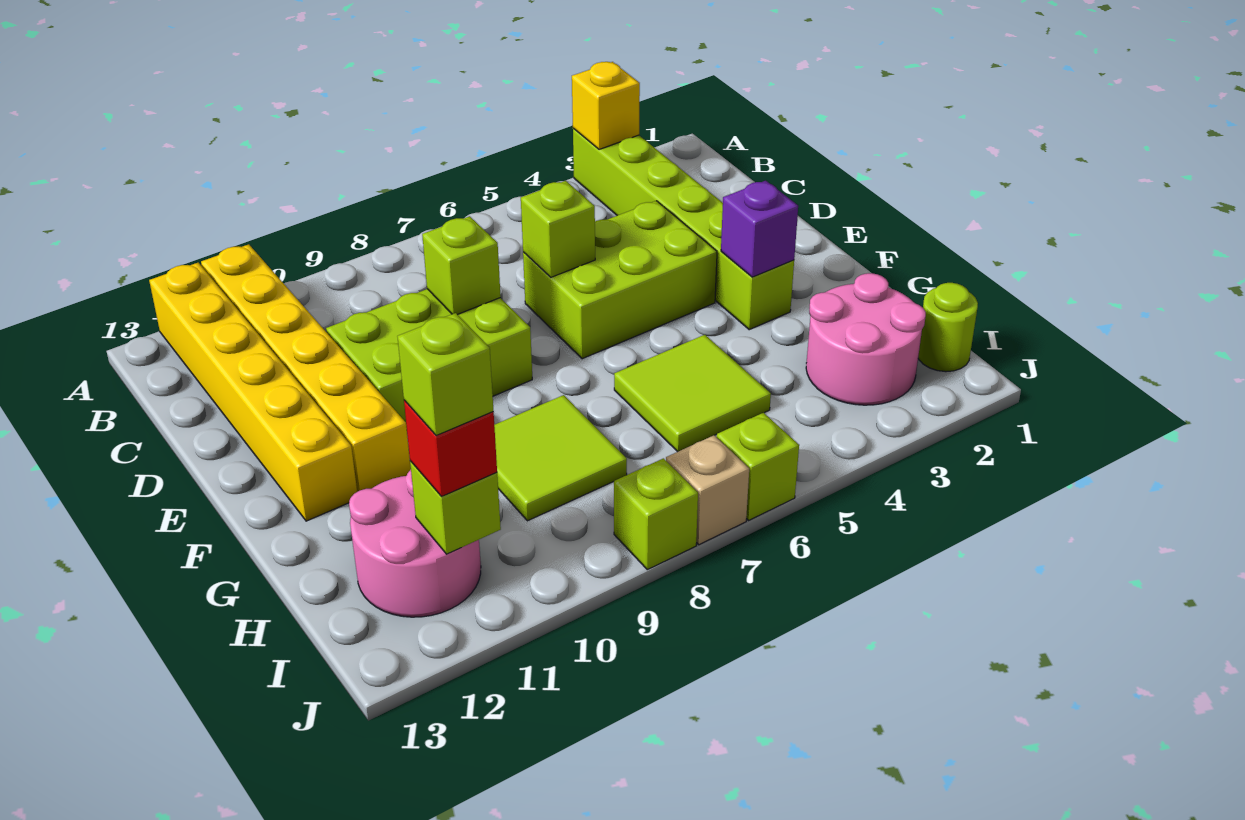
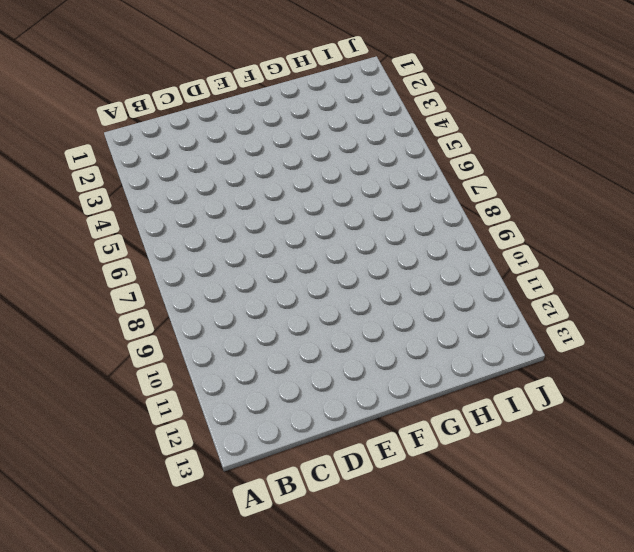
none -> lime brick A3:F3 level 1
none -> yellow brick A11:F11 level 1
none -> yellow brick A12:F12 level 1

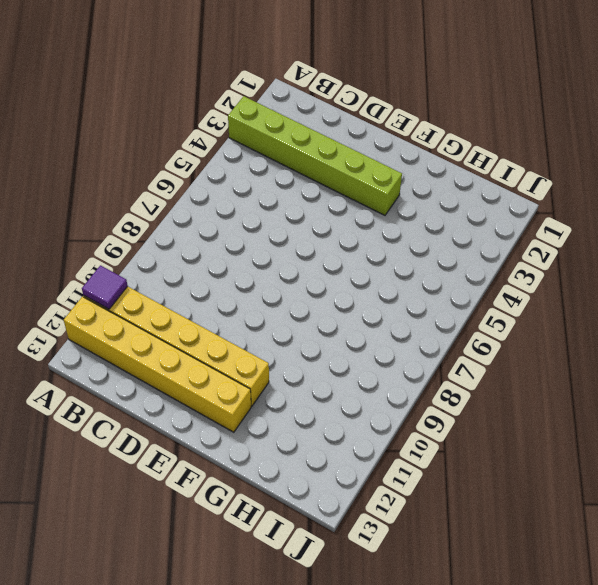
purple tile A11 level 2 -> none
none -> lime brick D4:E6 level 1
none -> lime brick D8:E10 level 1
none -> lime tile G5:H6 level 1

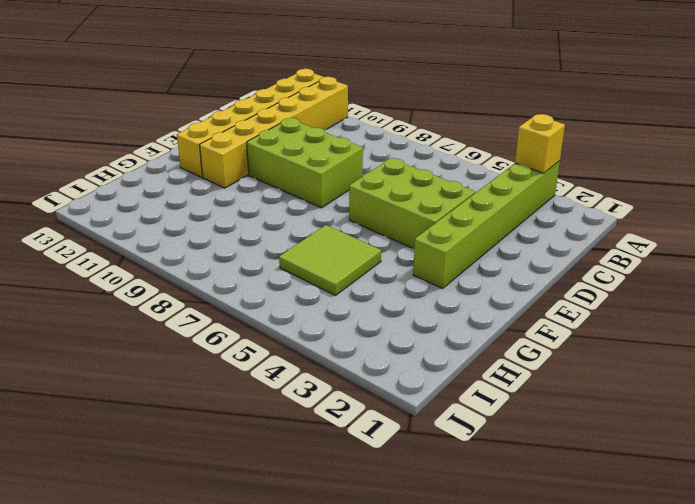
none -> lime tile G8:H9 level 1
none -> pink round brick H2:I3 level 1
none -> pink round brick H11:I12 level 1

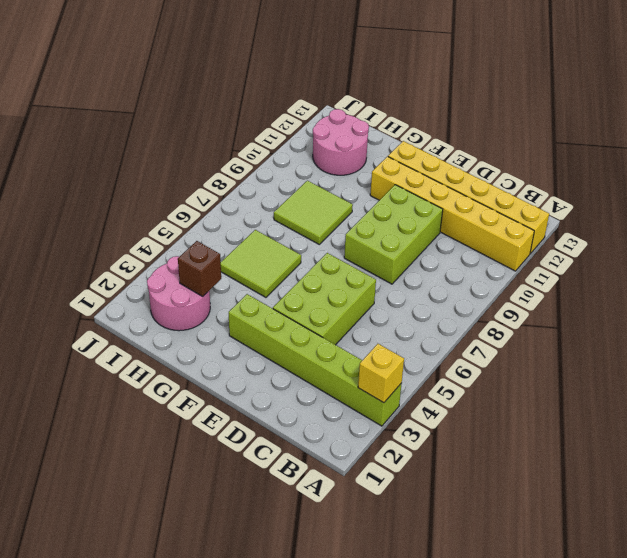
brown brick H3 level 2 -> none
none -> lime round brick I1 level 1
none -> lime brick J6 level 1
none -> tan brick J7 level 1

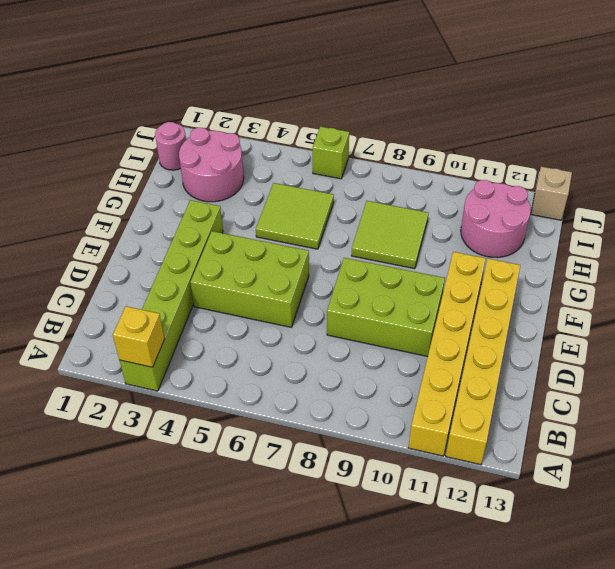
pink round brick I1 level 1 -> lime round brick I1 level 1
tan brick J13 level 1 -> tan brick J7 level 1
none -> lime brick J8 level 1
none -> lime brick D6 level 2
none -> lime brick D8 level 2

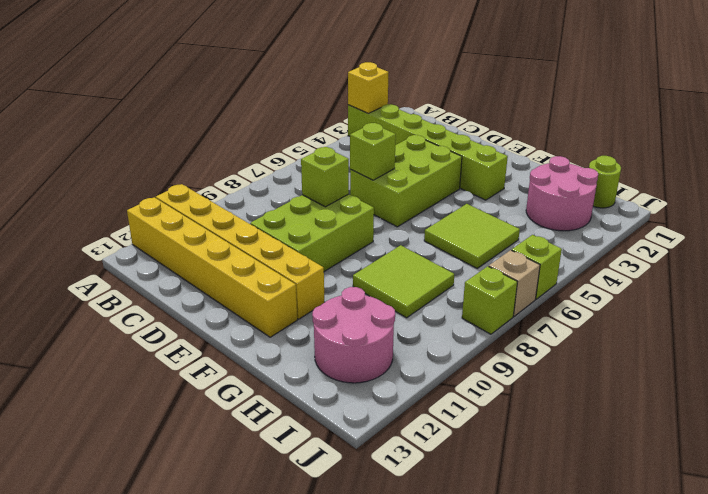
none -> purple brick F3 level 2
none -> lime brick I11 level 2
none -> red brick I11 level 3

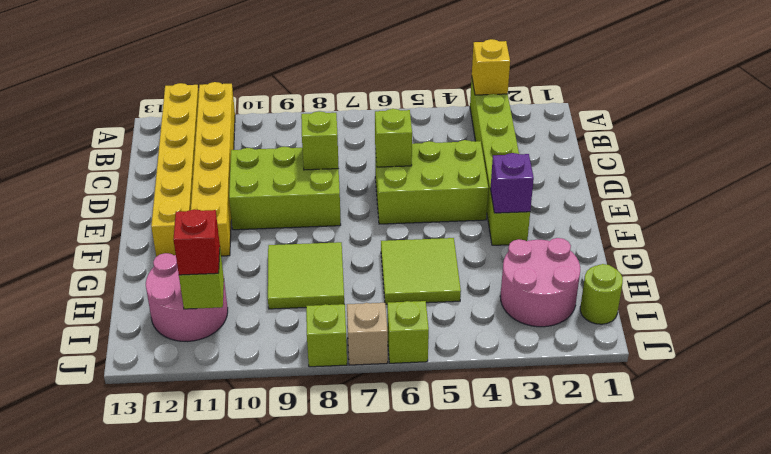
none -> lime brick I11 level 4

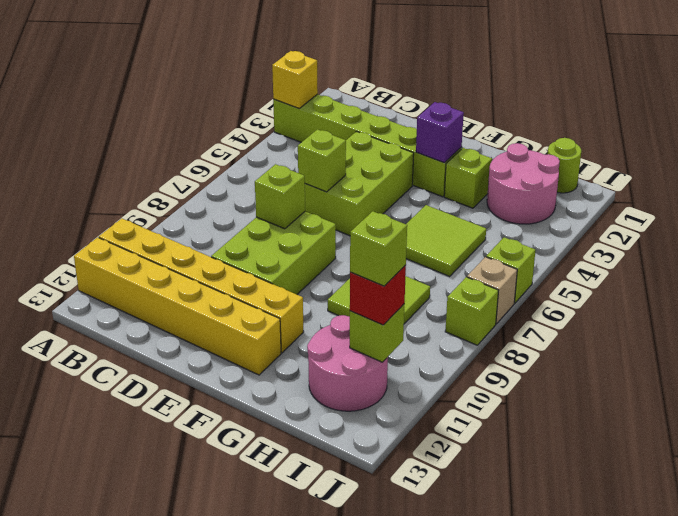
lime brick G3 level 1 -> none

